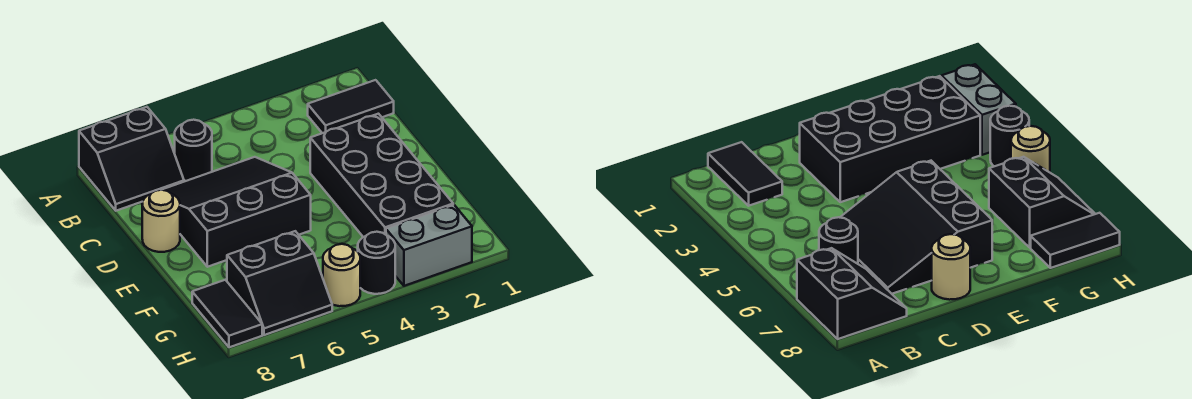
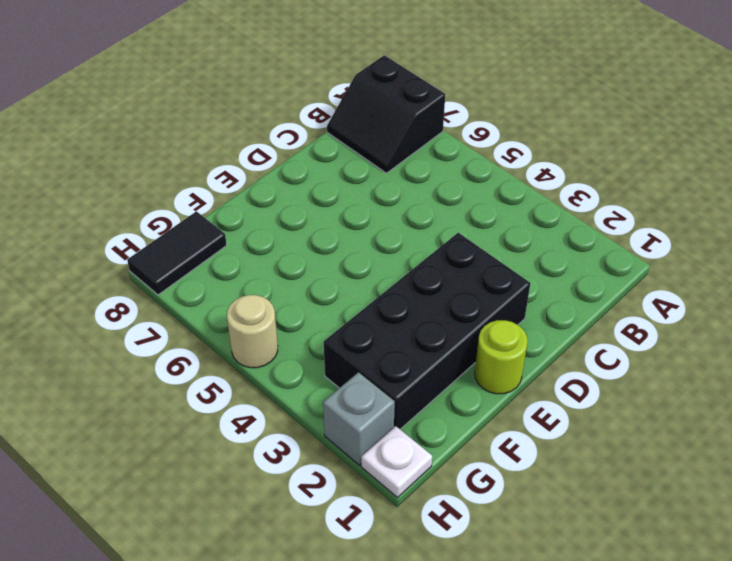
lime round brick E1 level 1 -> none
white plate H1 level 1 -> none
grey brick H2 level 1 -> grey brick H2:H3 level 1
none -> black tile B1:B2 level 1
none -> black round brick B6 level 1

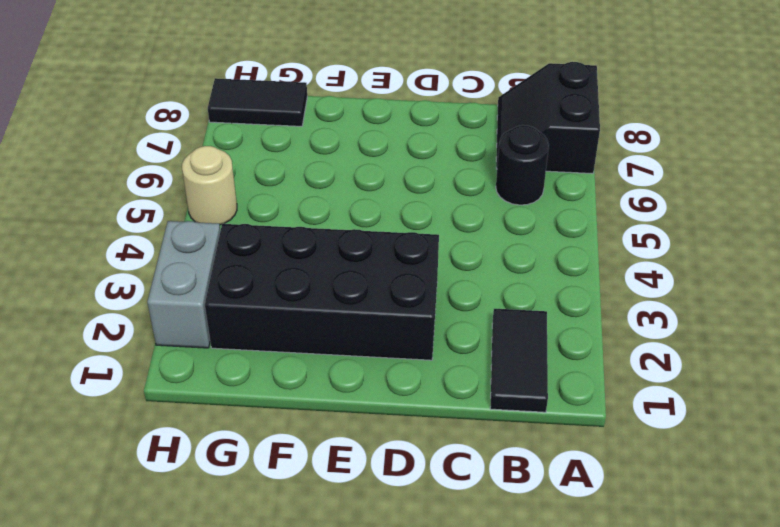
none -> black slope C5:E7 level 1 top E
none -> tan round brick D8 level 1

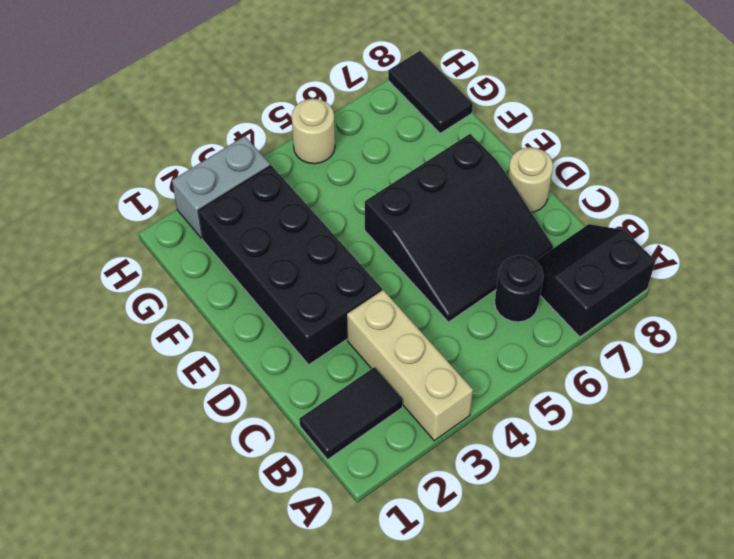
tan brick A3:C3 level 1 -> none
none -> black slope G6:H7 level 1 top G
none -> black round brick H4 level 1

